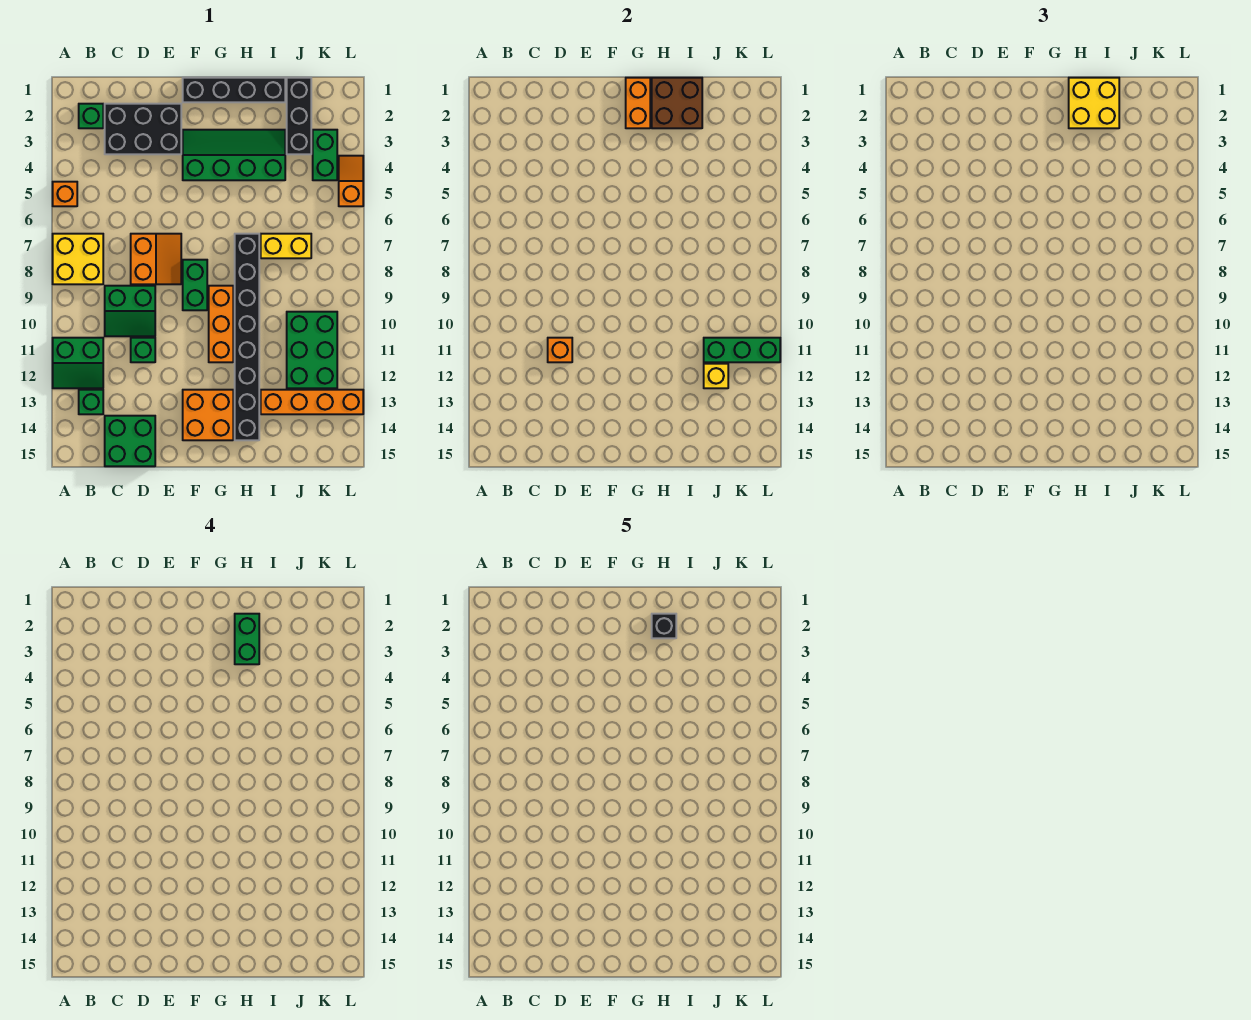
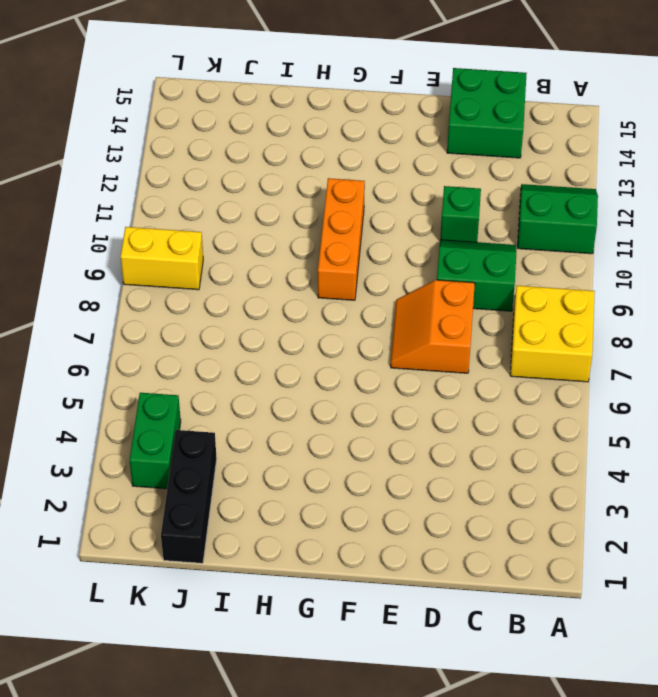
yellow brick K9:L9 level 1 -> yellow brick I7:J7 level 1
none -> orange brick A5 level 1
none -> green brick B2 level 1
none -> green brick B13 level 1
none -> black brick C2:E3 level 1

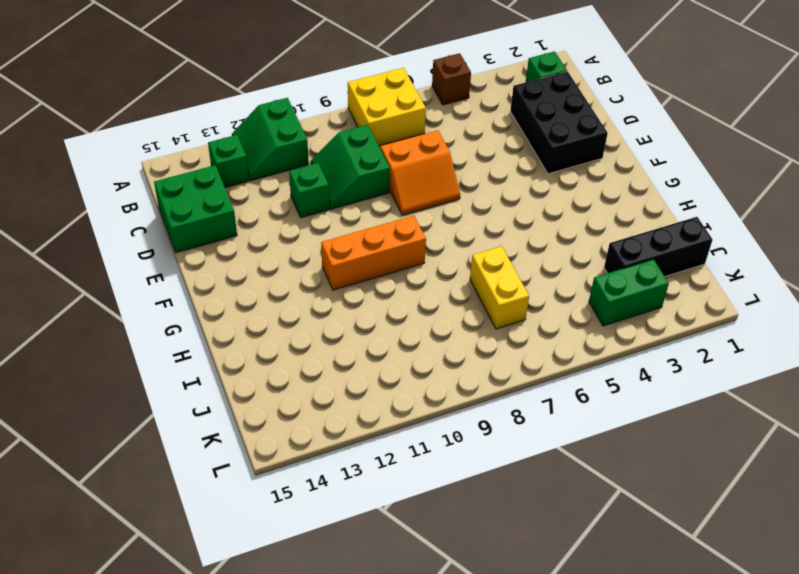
brown brick A5 level 1 -> orange brick A5 level 1
none -> black brick F1:I1 level 1
none -> green slope F3:I4 level 1 top 4
none -> green brick F8:F9 level 1
none -> orange brick F13:G14 level 1

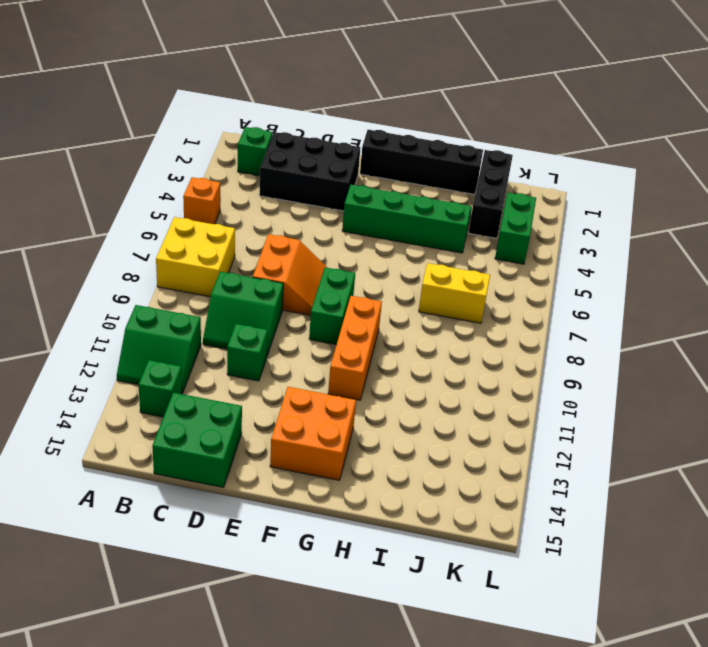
none -> black brick H7:H14 level 1
none -> orange brick I13:L13 level 1
none -> green brick J10:K12 level 1
none -> orange slope L4:L5 level 1 top 5

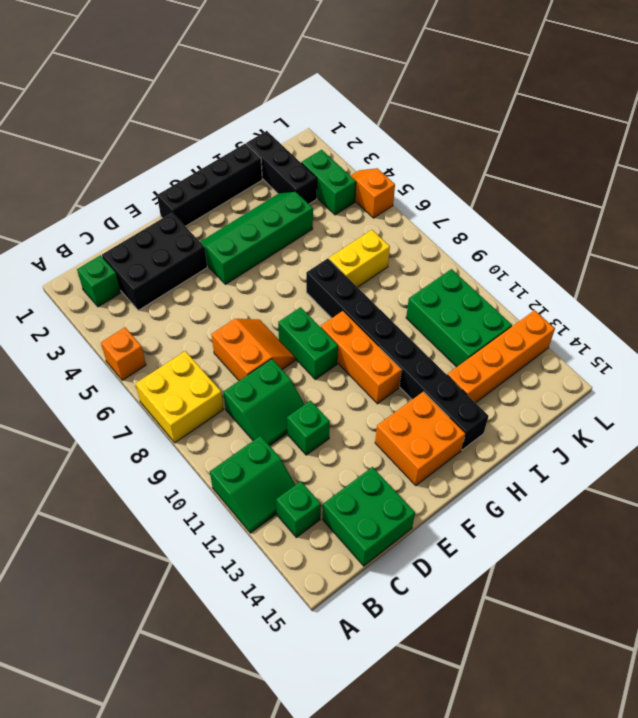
none -> orange brick D11 level 2
none -> orange brick G1:G2 level 2
none -> brown brick H1:I2 level 2
none -> green brick J11:L11 level 2

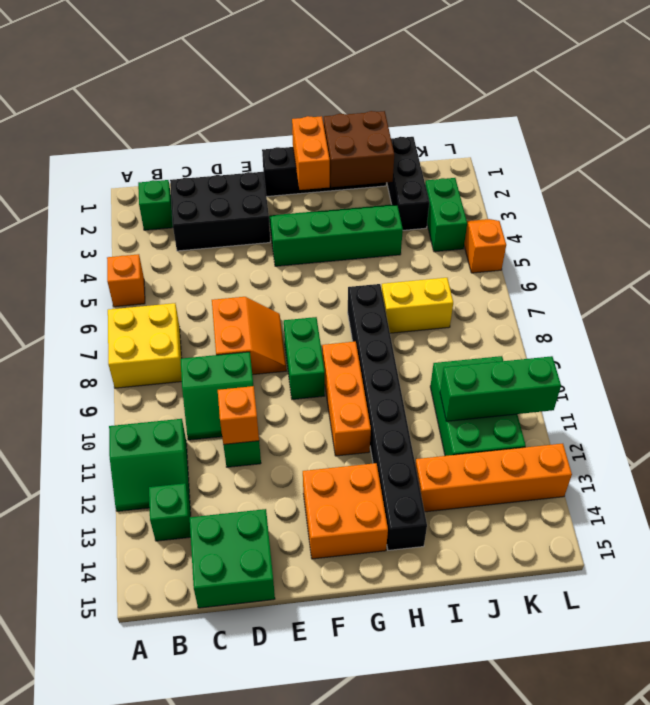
none -> yellow brick J12 level 2
none -> yellow brick H1:I2 level 3
none -> green brick H2:H3 level 4
none -> black brick H2 level 5

